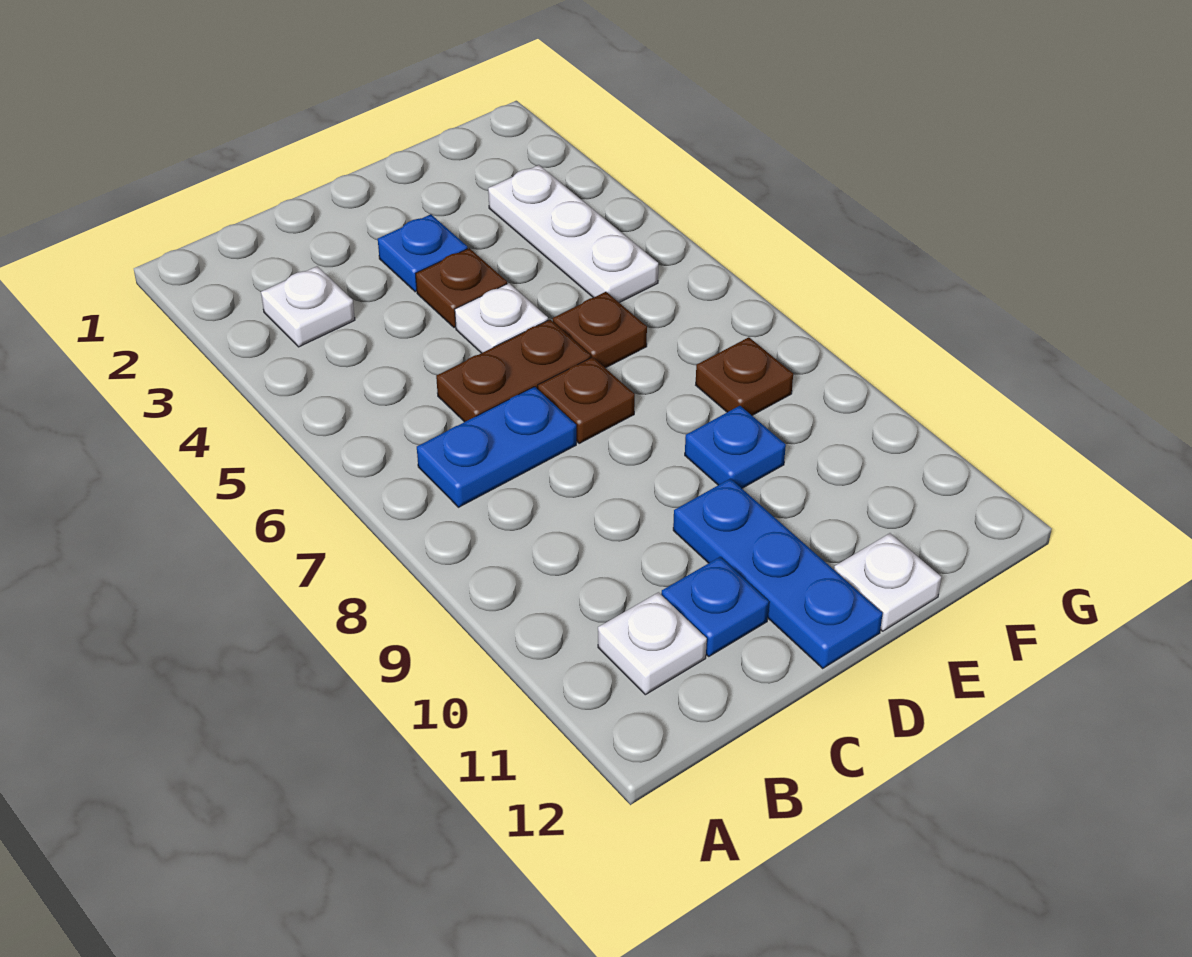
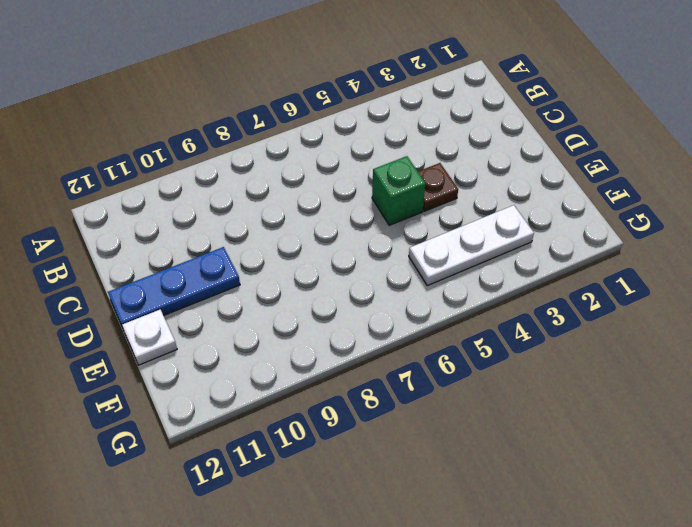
green brick D5 level 1 -> white plate D5 level 1
none -> white plate B3 level 1
none -> blue plate B7:C7 level 1
none -> white plate B11 level 1

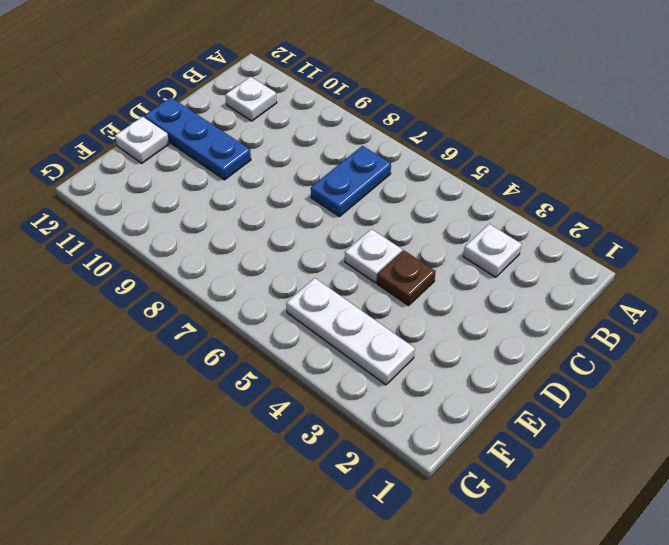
none -> brown plate C6:D6 level 1
none -> blue plate C11 level 1
none -> blue plate D3 level 1

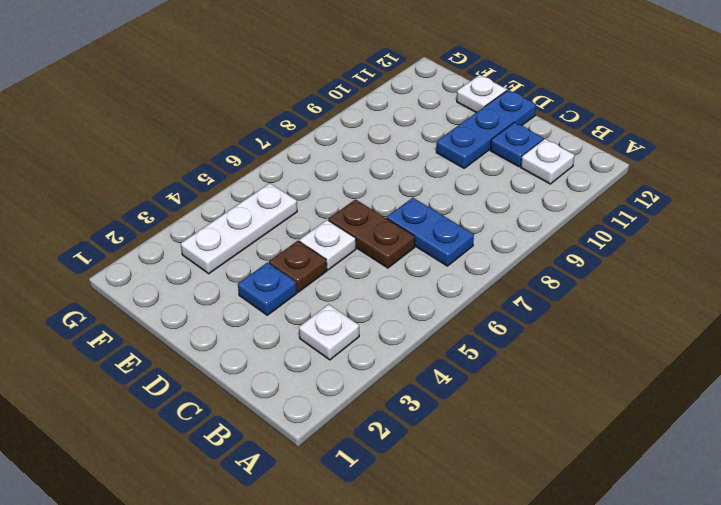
none -> brown plate D7 level 1
none -> brown plate E6 level 1
none -> blue plate E9 level 1

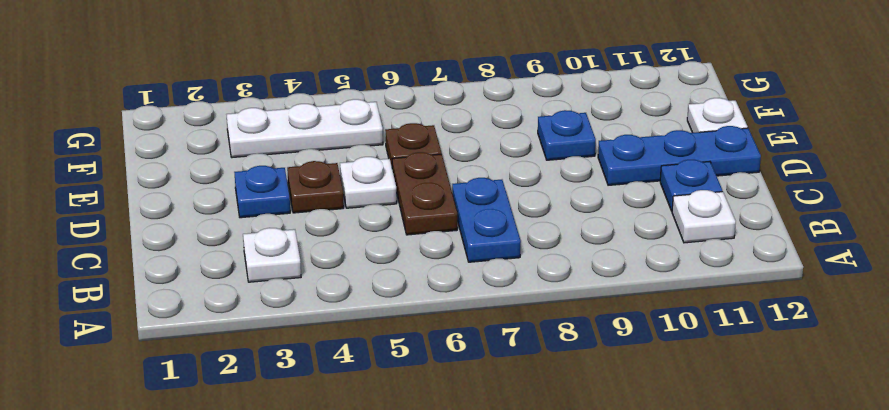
none -> brown plate D7 level 1
none -> brown plate F8 level 1

